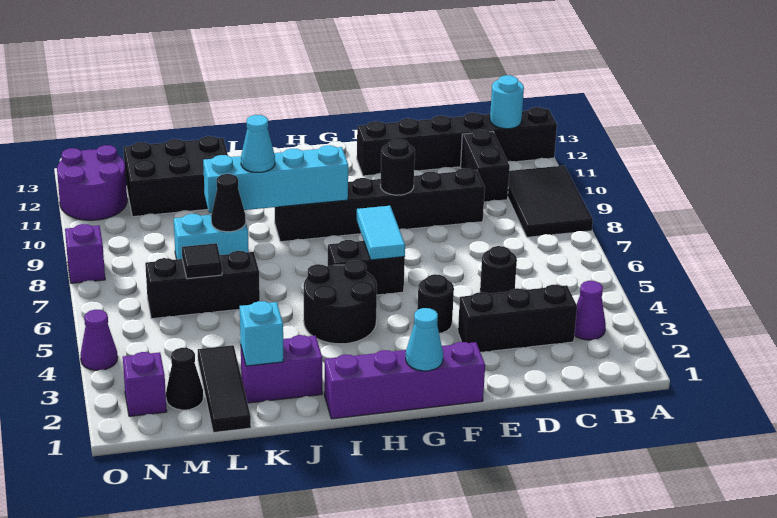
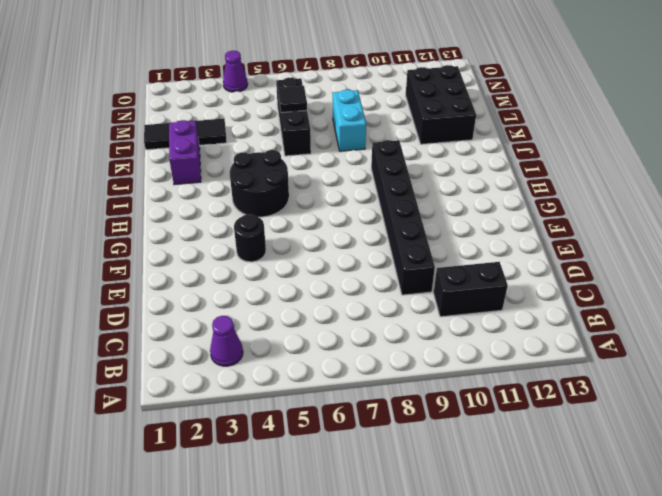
none -> black tile A8:B10 level 1
none -> black brick A12:F12 level 1
none -> black brick C3:E3 level 1
none -> black round brick D5 level 1

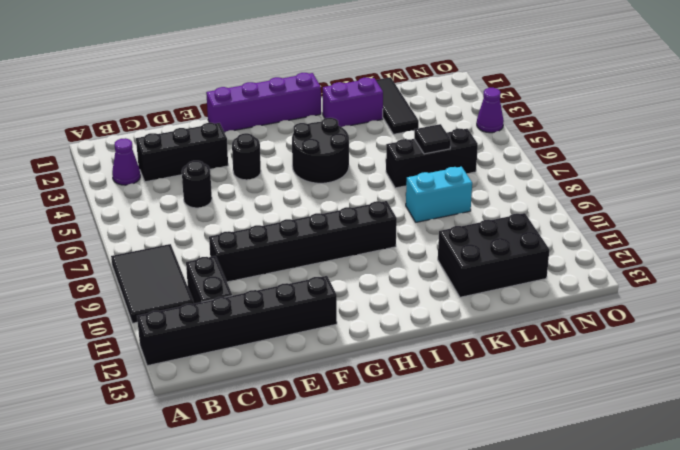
none -> black brick G6:H6 level 1
none -> black cone M2 level 1
none -> purple brick N2 level 1
none -> purple round brick N11:O12 level 1

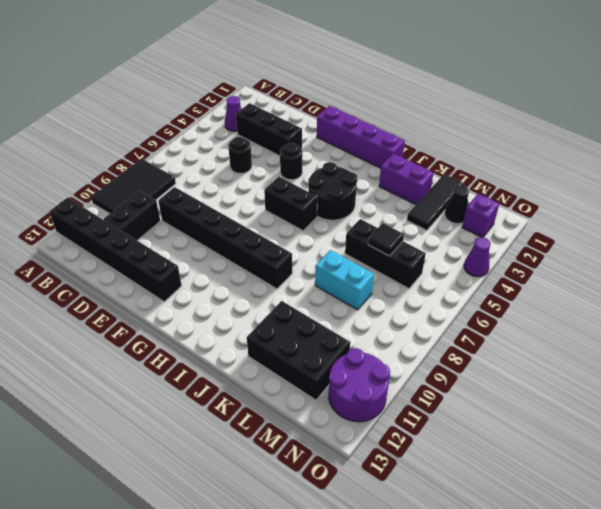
none -> purple brick O8 level 1
none -> cyan round brick B12 level 2
none -> black round brick F9 level 2
none -> cyan cone G1 level 2

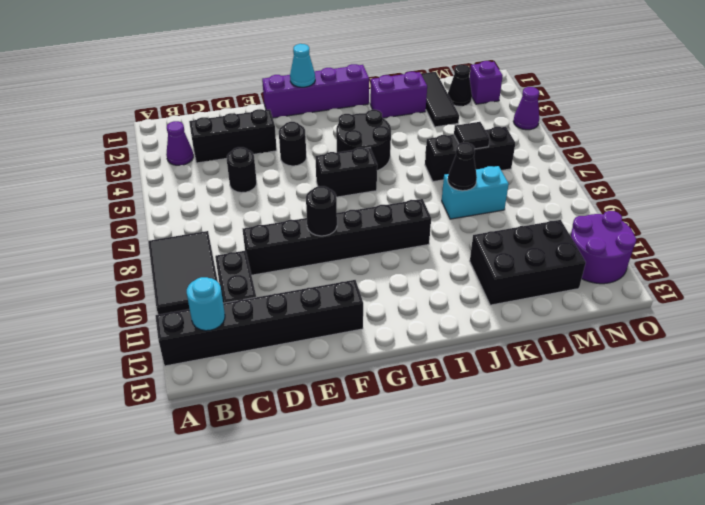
none -> purple brick O8 level 1
none -> cyan tile G6:G7 level 2
none -> cyan brick H9:K9 level 2
none -> cyan brick K2 level 2

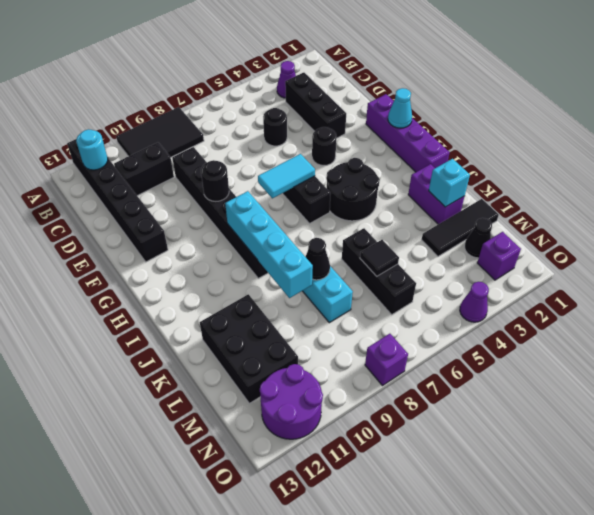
none -> cyan cone J9 level 3

